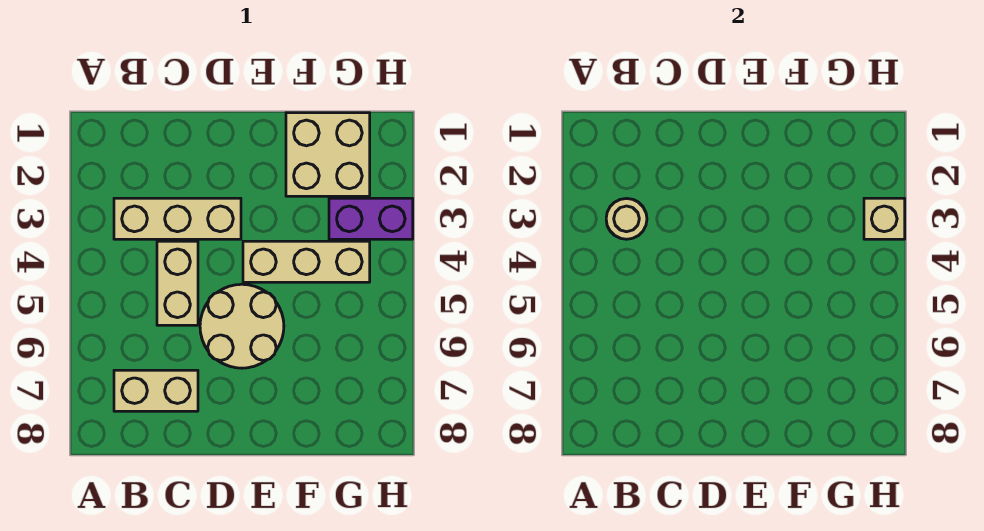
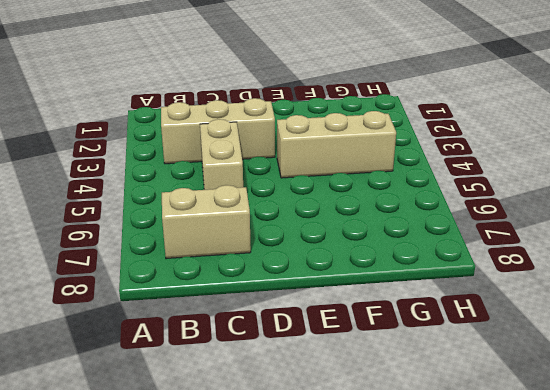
none -> tan round brick D5:E6 level 1
none -> tan brick F1:G2 level 1

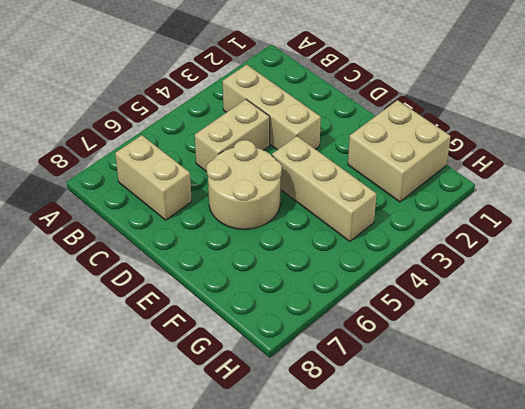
none -> purple brick G3:H3 level 1
none -> tan round brick B3 level 2

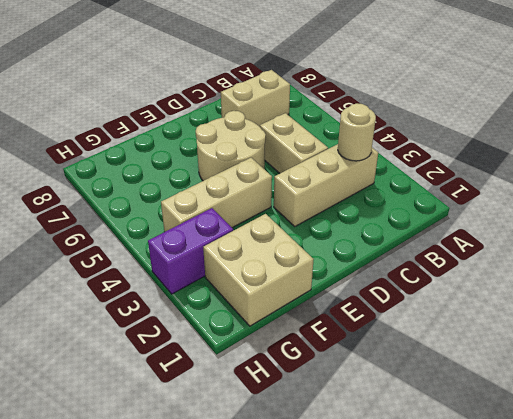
none -> tan brick H3 level 2

